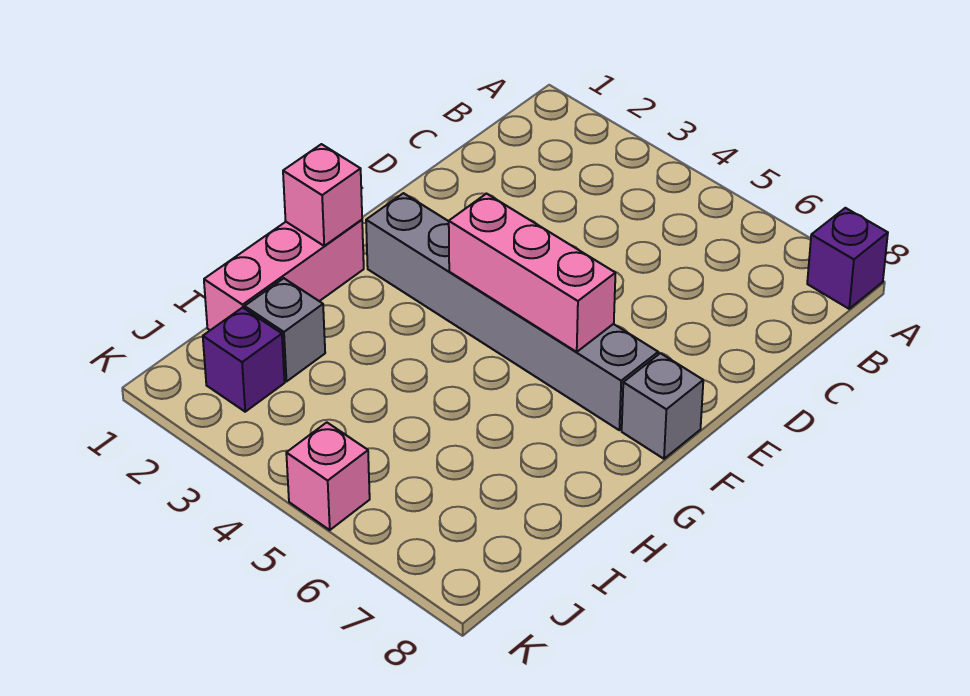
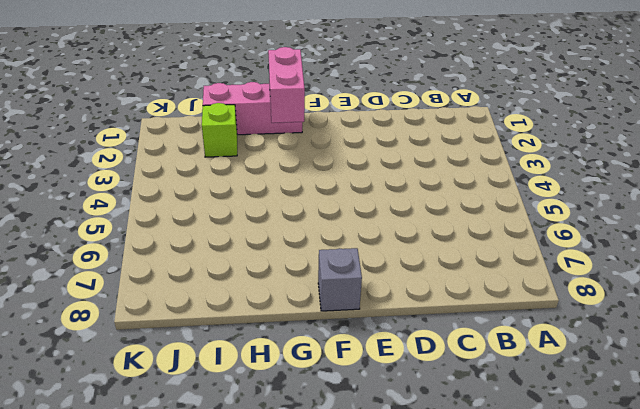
pink brick G1:G2 level 2 -> pink brick G1 level 2
lime brick I2 level 1 -> grey brick I2 level 1
none -> purple brick A8 level 1
none -> grey brick F2:F7 level 1

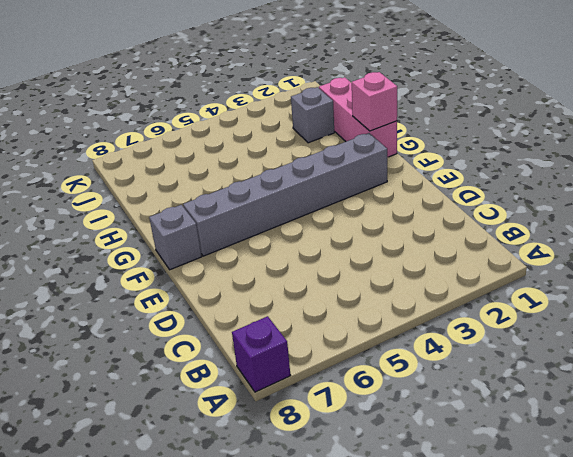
none -> purple brick J2 level 1
none -> pink brick K5 level 1

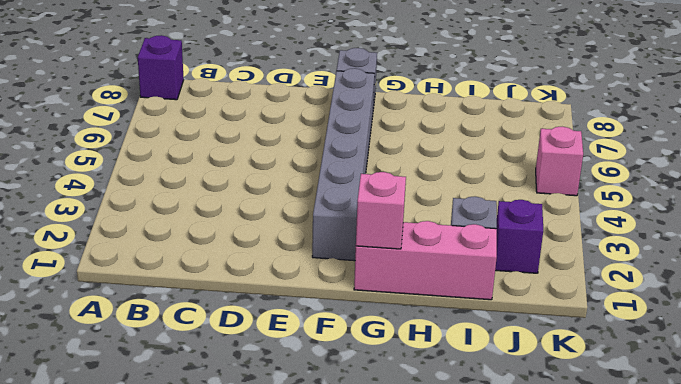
none -> pink brick F4:F6 level 2

